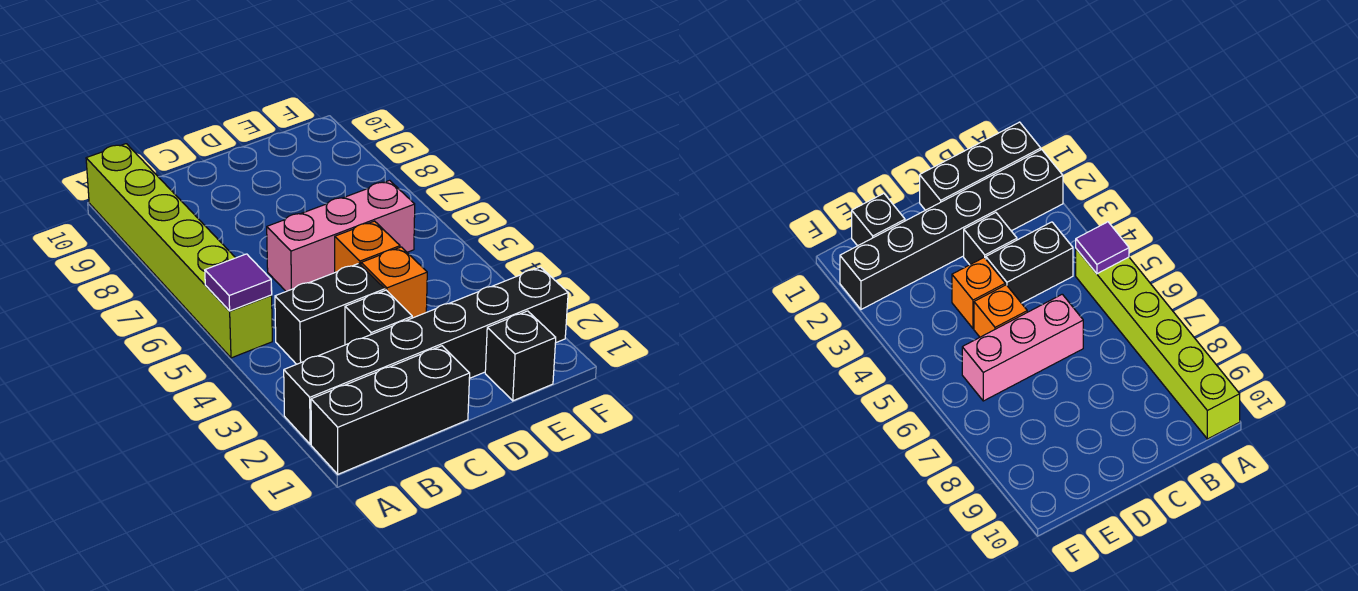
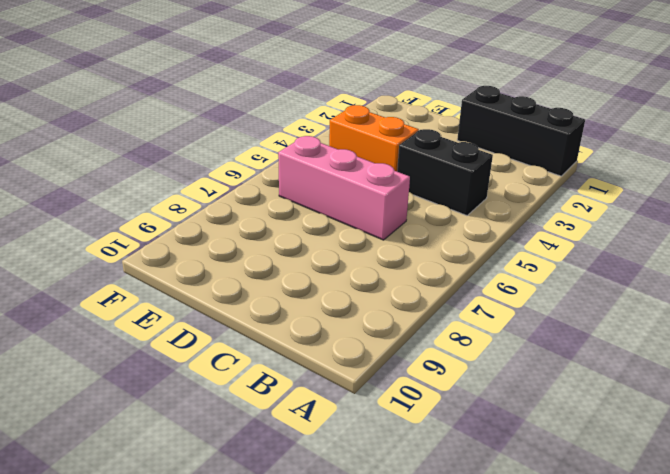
orange brick D4:E4 level 1 -> orange brick D4 level 1
none -> black brick A2:F2 level 1
none -> lime brick A5:A10 level 1

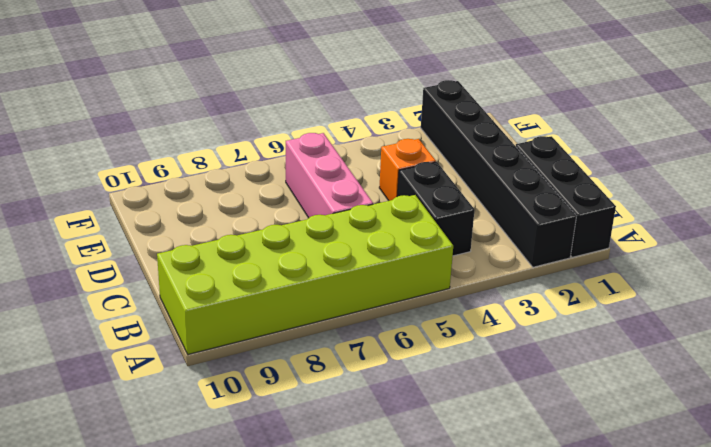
lime brick A5:B10 level 1 -> lime brick A5:A10 level 1
none -> black brick C3 level 1
none -> orange brick D5 level 1

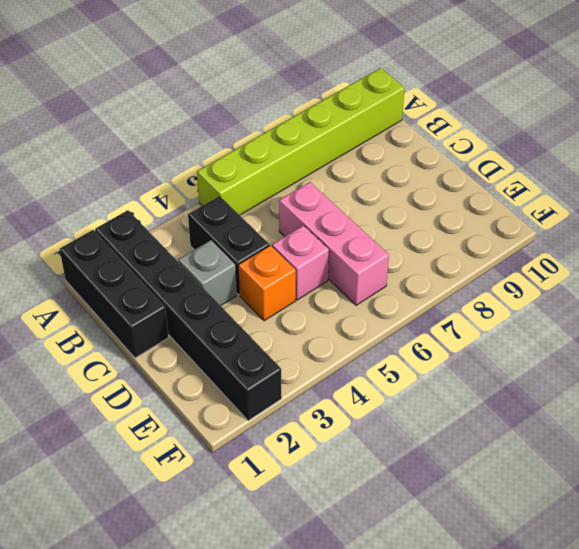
grey brick C3 level 1 -> black brick C3 level 1
pink brick D5 level 1 -> orange brick D5 level 1
none -> black brick E1 level 1
none -> purple tile A5 level 2

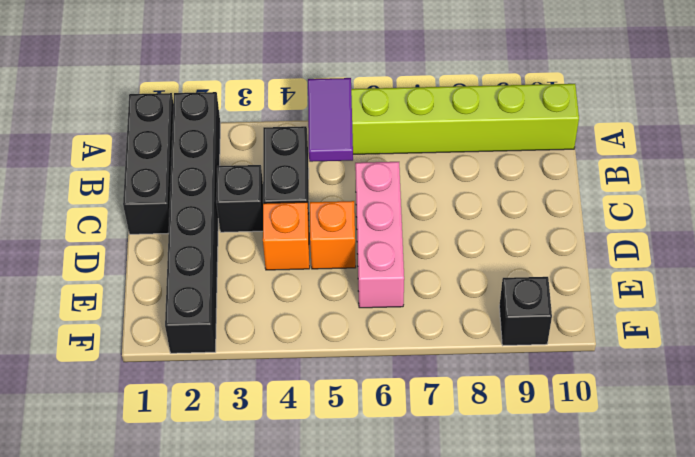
purple tile A5:B5 level 2 -> purple tile A5 level 2
black brick F9 level 1 -> black brick E1 level 1

